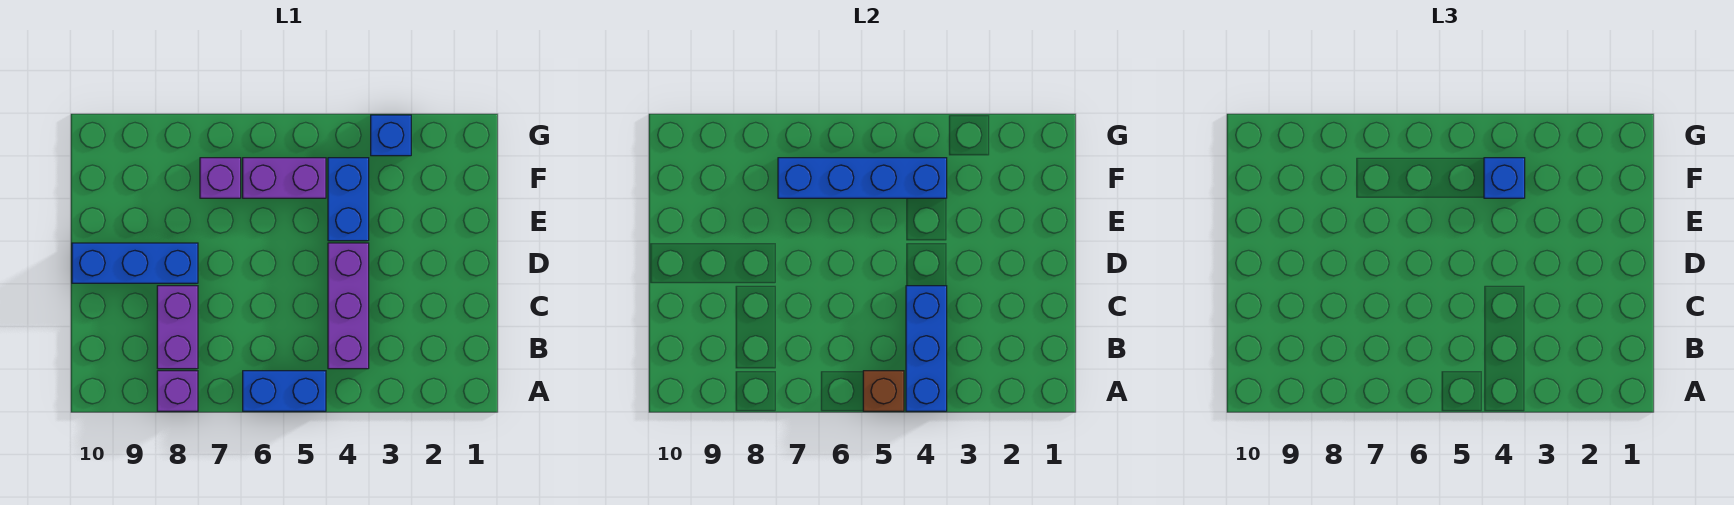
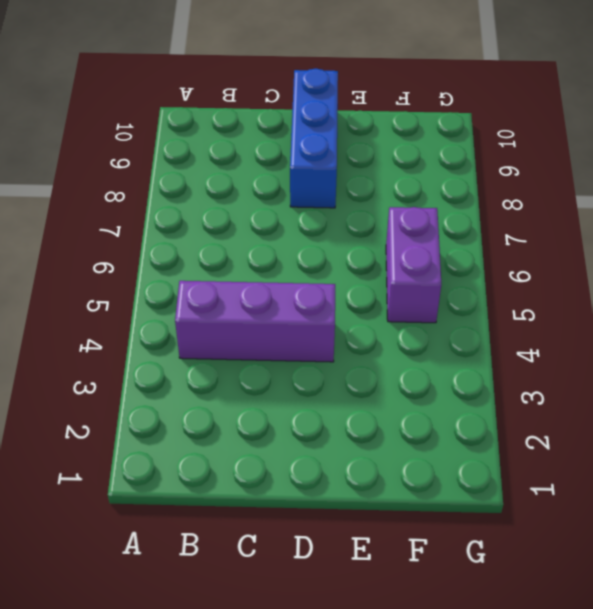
none -> blue brick A5:A6 level 1
none -> purple brick A8 level 1
none -> purple brick B8:C8 level 1

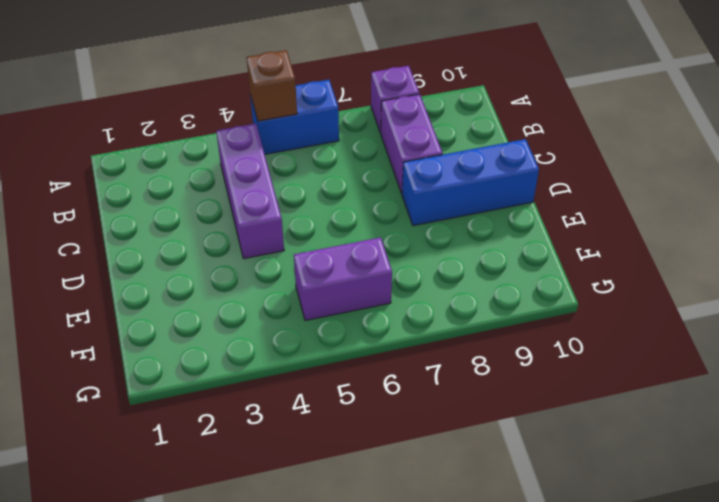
none -> blue brick E4:F4 level 1
none -> purple brick F7 level 1
none -> blue brick G3 level 1

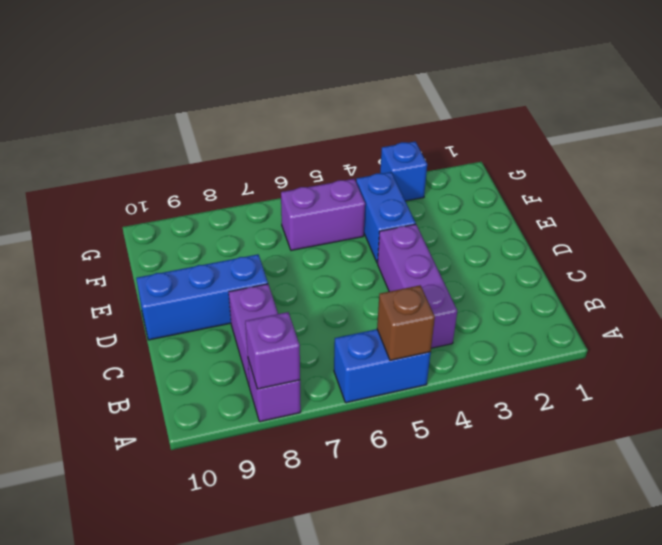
purple brick A8 level 2 -> purple brick F7 level 1
none -> blue brick A4:C4 level 2
none -> blue brick F4:F7 level 2
none -> blue brick F4 level 3

